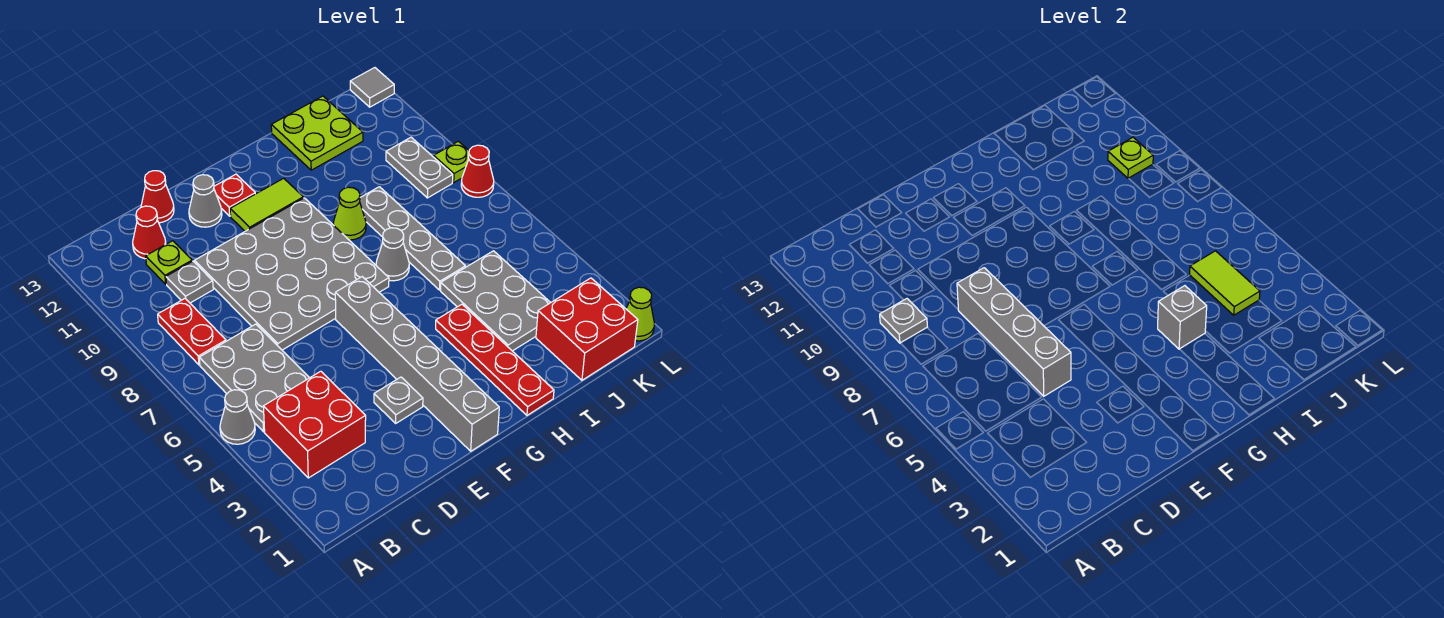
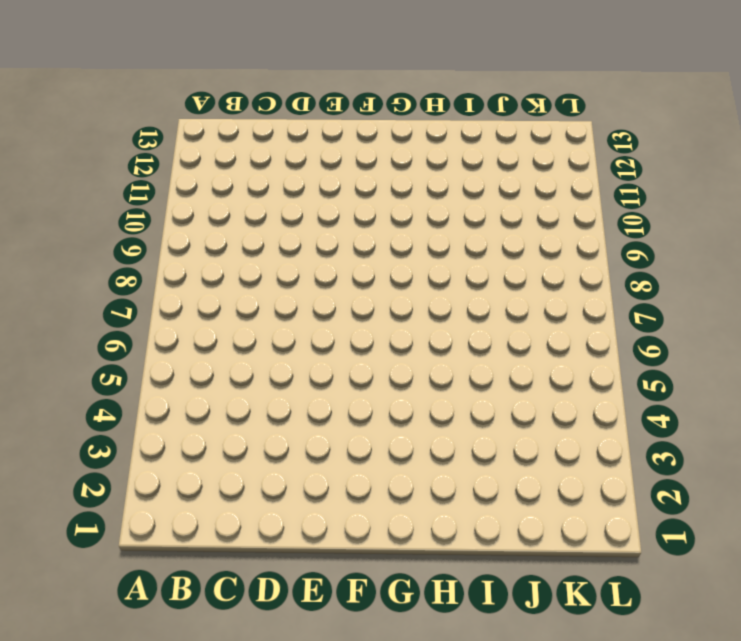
none -> grey cone A5 level 1
none -> red brick B3:C4 level 1
none -> grey plate B5:C7 level 1
none -> red plate B8:B9 level 1

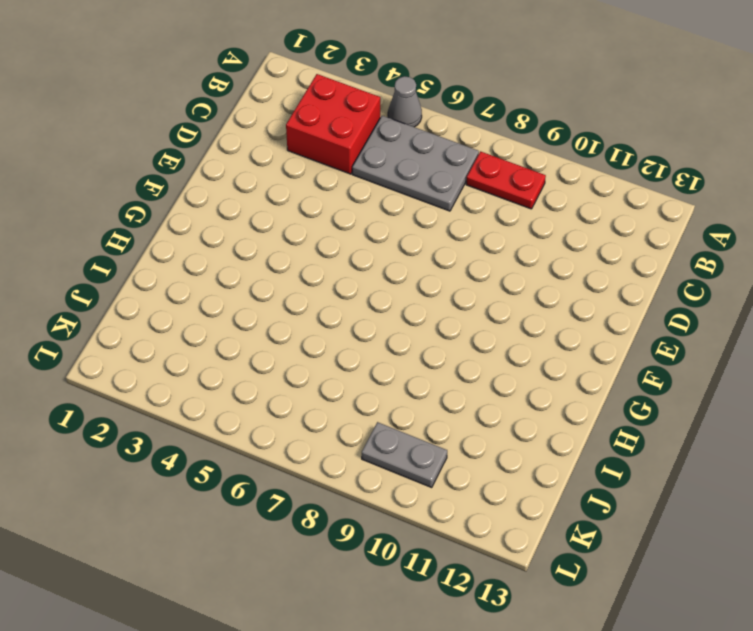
none -> grey plate C10 level 1
none -> lime plate C11 level 1
none -> red cone C12 level 1
none -> grey plate D7:G10 level 1

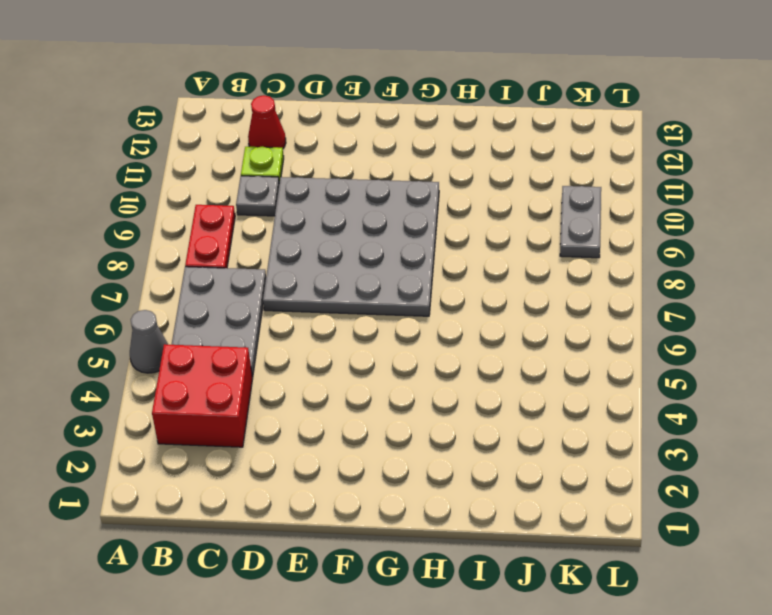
none -> red cone D13 level 1
none -> grey plate E3 level 1
none -> grey cone E12 level 1
none -> grey brick F1:F6 level 1

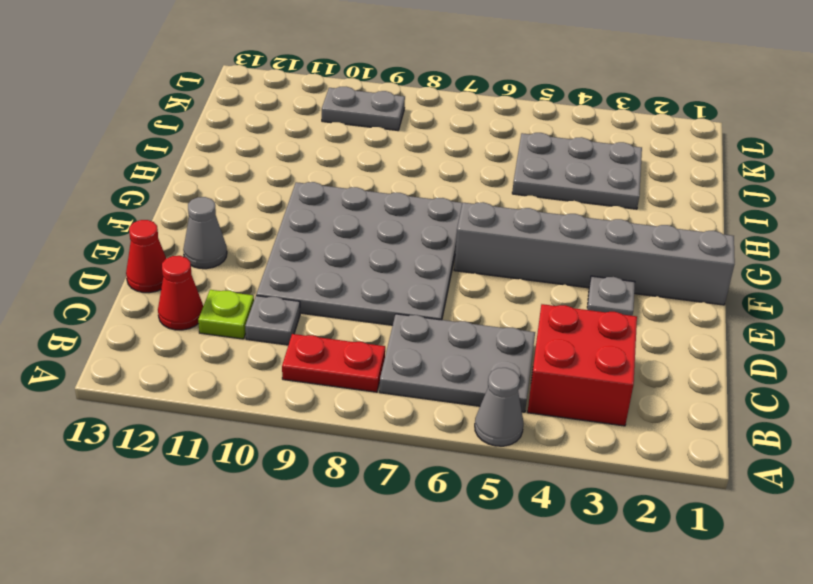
none -> lime tile F11:G11 level 1
none -> red plate F12 level 1
none -> red plate H1:H4 level 1
none -> grey cone H7 level 1

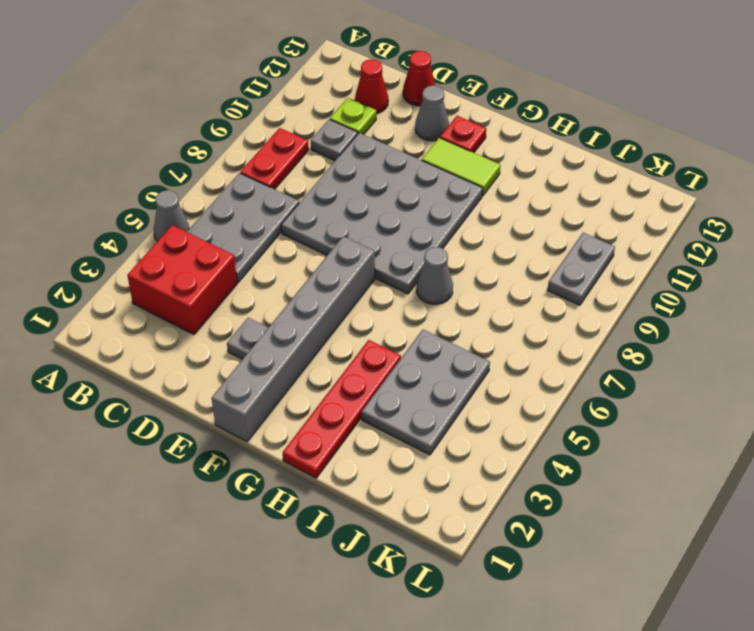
none -> lime cone H9 level 1
none -> grey plate I6:I9 level 1
none -> lime plate I12:J13 level 1
none -> red brick J1:K2 level 1

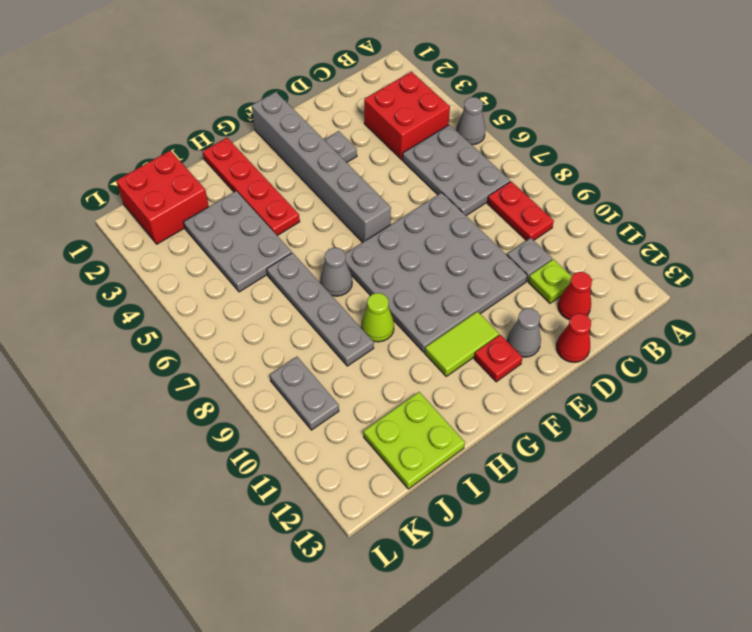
none -> lime cone L1 level 1
none -> red cone L8 level 1
none -> lime plate L9 level 1
none -> grey tile L13 level 1

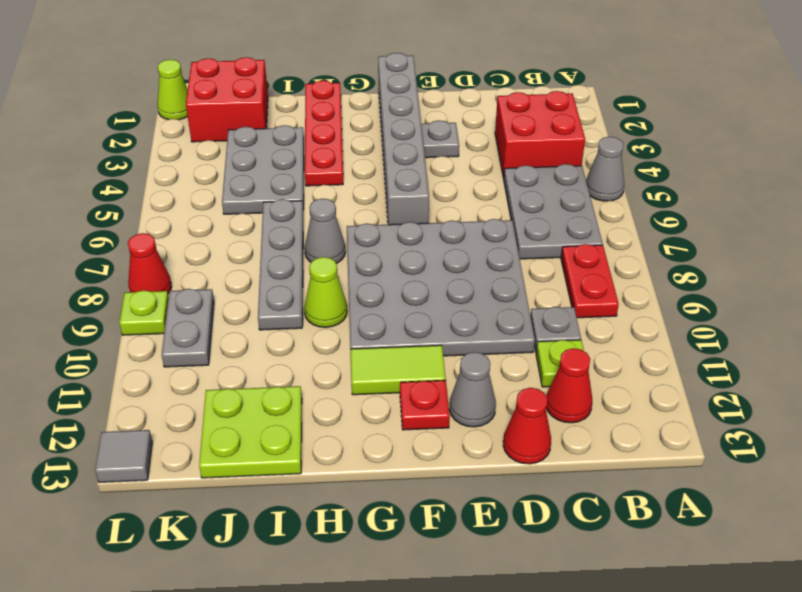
none -> grey plate B9 level 2
none -> grey brick D5:D8 level 2
none -> grey brick H4 level 2
none -> lime tile J4:J5 level 2

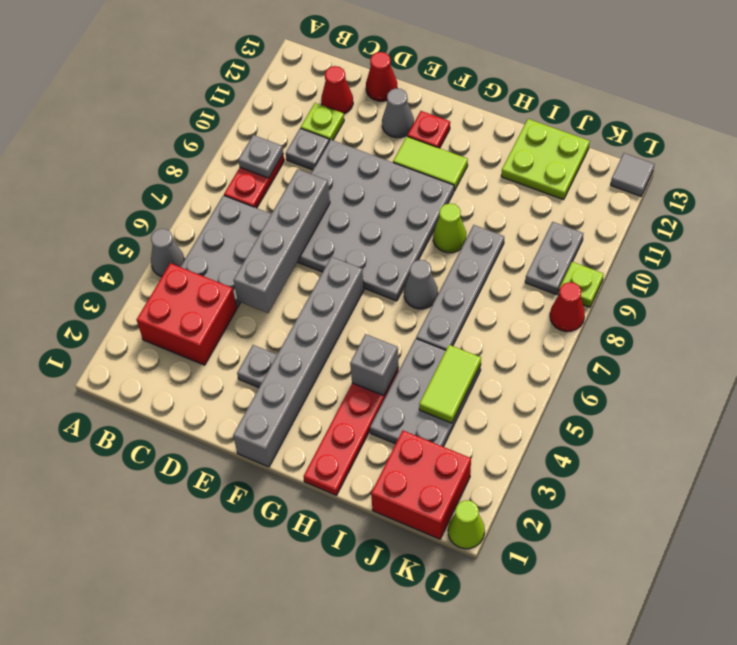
none -> lime plate K10 level 2

